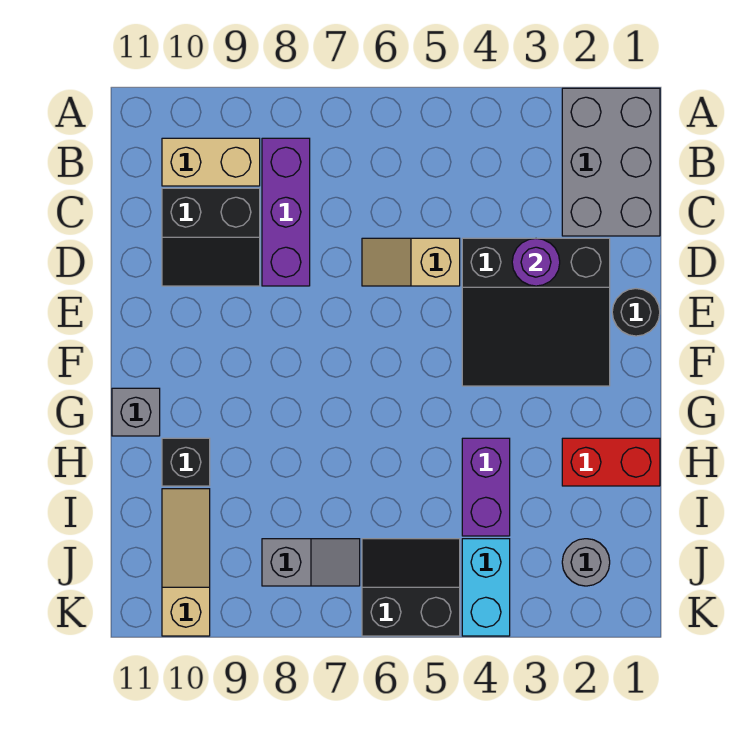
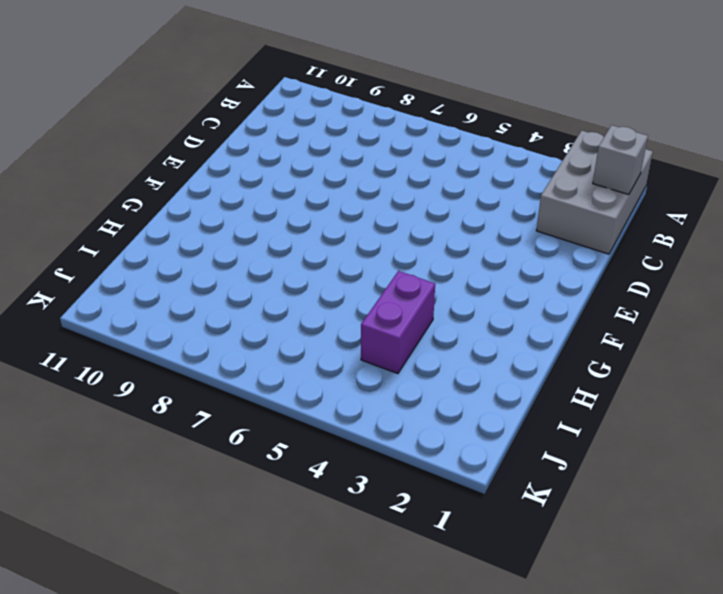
grey brick B1 level 2 -> grey brick G11 level 1
none -> purple brick B8:D8 level 1
none -> tan brick B9:B10 level 1
none -> black slope C9:D10 level 1 top C

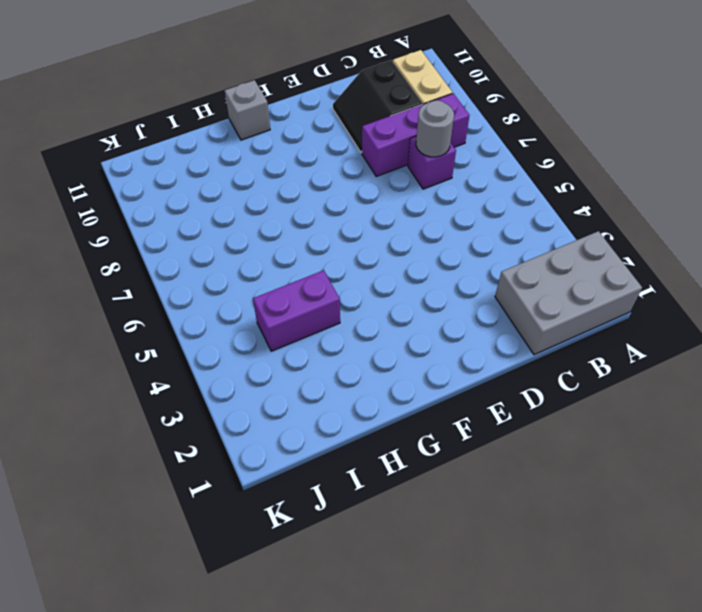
purple brick C7 level 1 -> none
grey round brick C7 level 2 -> grey round brick J2 level 1
none -> black slope D2:F4 level 1 top D
none -> tan slope D5:D6 level 1 top 5
none -> black round brick E1 level 1

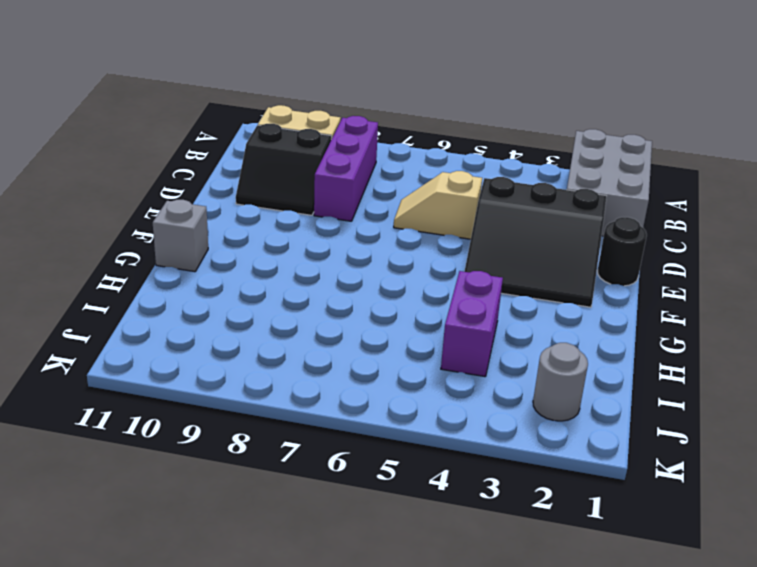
none -> red brick H1:H2 level 1
none -> black brick H10 level 1
none -> tan slope I10:K10 level 1 top K

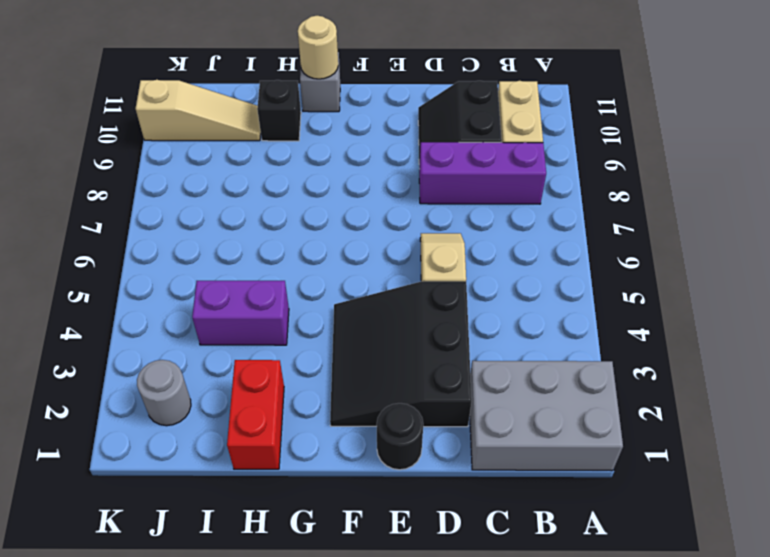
tan round brick G11 level 2 -> none
none -> cyan brick J4:K4 level 1
none -> black slope J5:K6 level 1 top K
none -> grey slope J7:J8 level 1 top 8

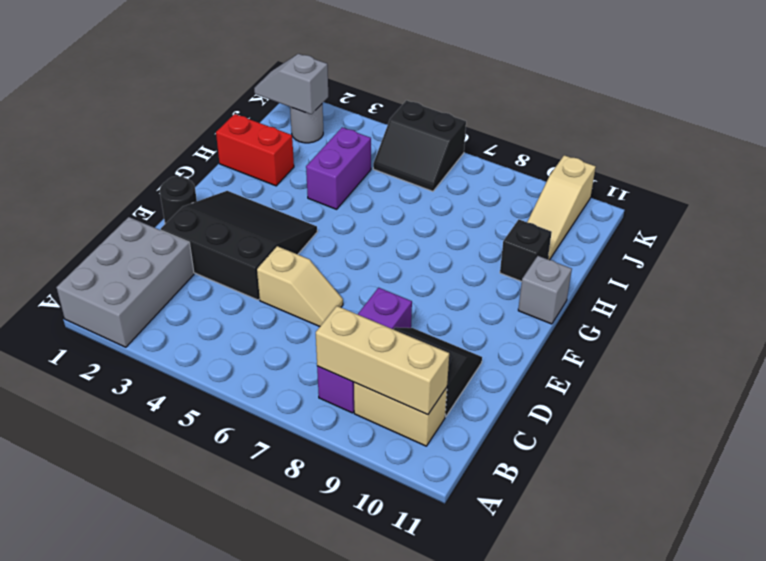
tan brick B8:B10 level 2 -> none
grey slope J1:J2 level 2 top 2 -> grey slope J7:J8 level 1 top 8
none -> cyan brick J4:K4 level 1
none -> purple round brick D3 level 2

